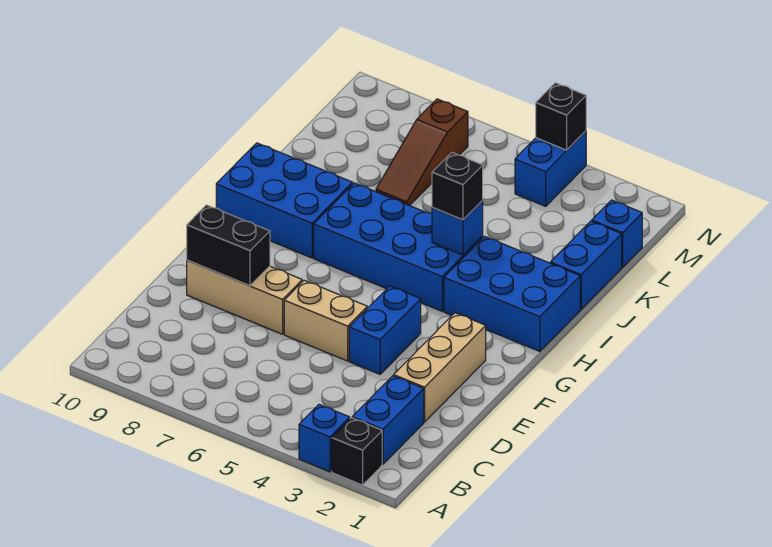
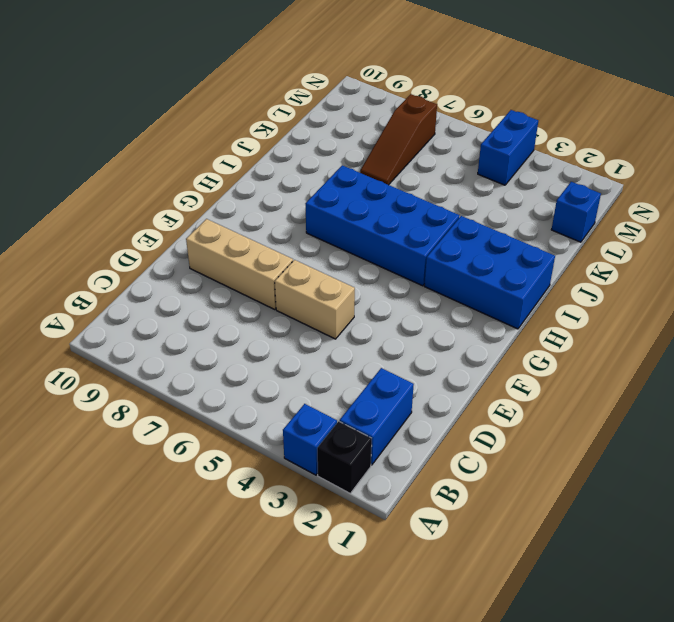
none -> tan brick D2:F2 level 1
none -> blue brick E4:F4 level 1
none -> blue brick H8:I10 level 1

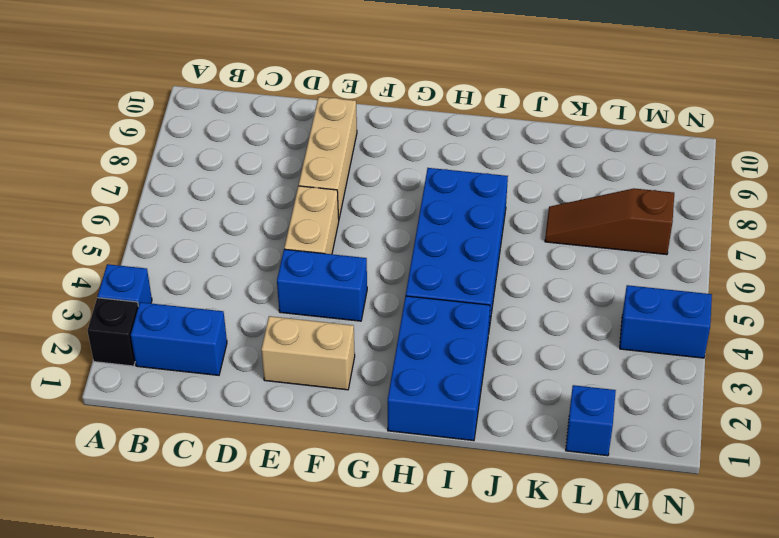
tan brick E2:F2 level 1 -> tan brick D2:F2 level 1
none -> blue brick H8:I10 level 1
none -> blue brick J1:K1 level 1
none -> black brick E8:E9 level 2

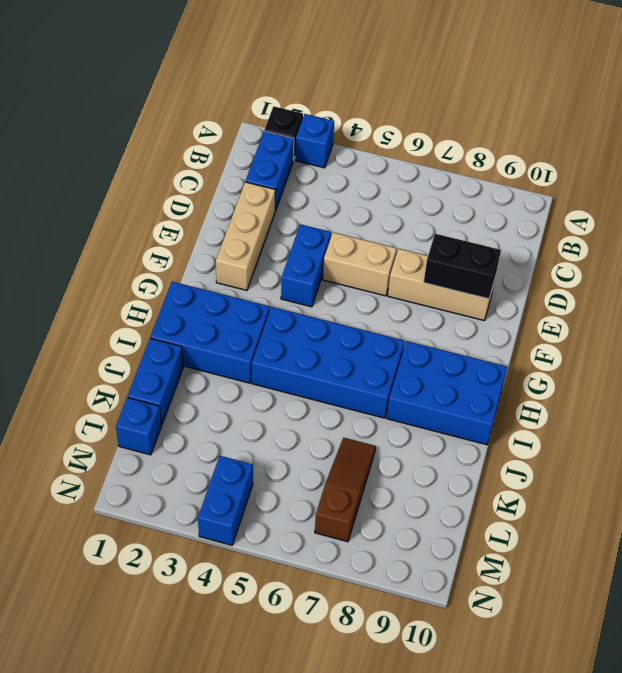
none -> blue brick I4 level 2
none -> black brick N4 level 2
none -> black brick I4 level 3

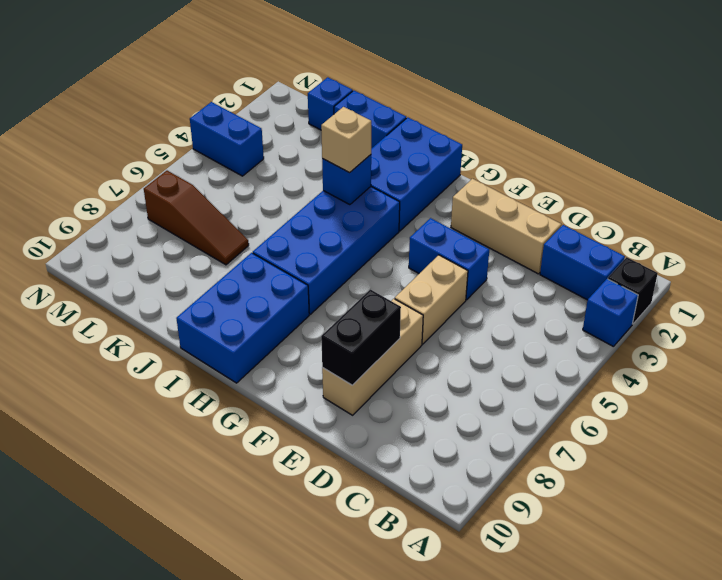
tan brick I4 level 3 -> black brick I4 level 3
none -> black brick N4 level 2

